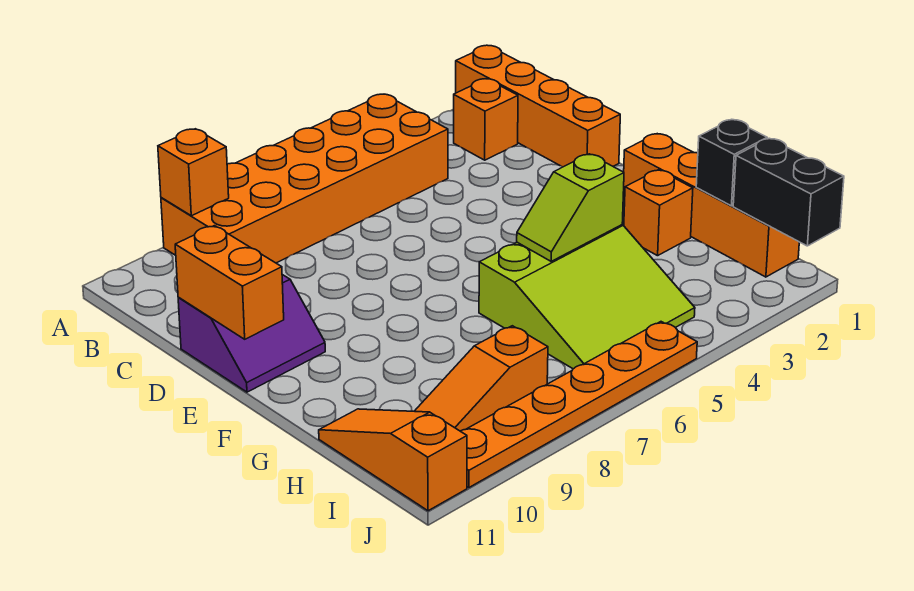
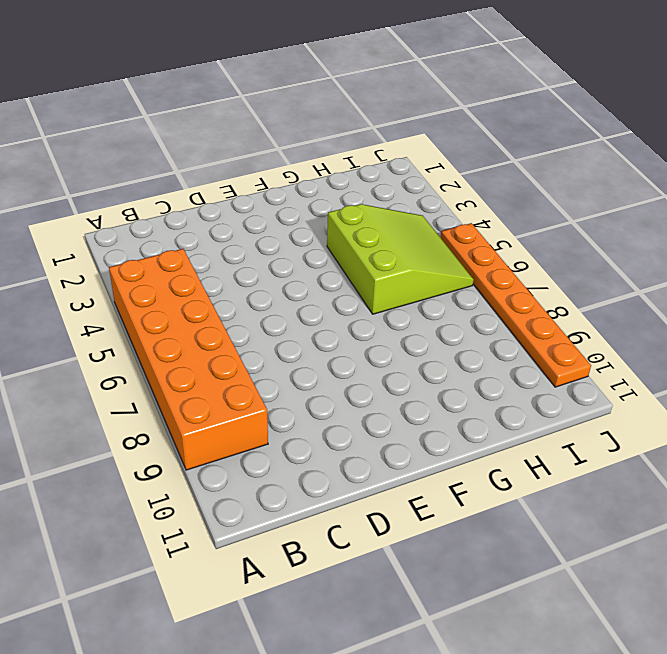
none -> orange brick A1:D1 level 1
none -> orange brick B2 level 1
none -> purple slope D10:E11 level 1 top D

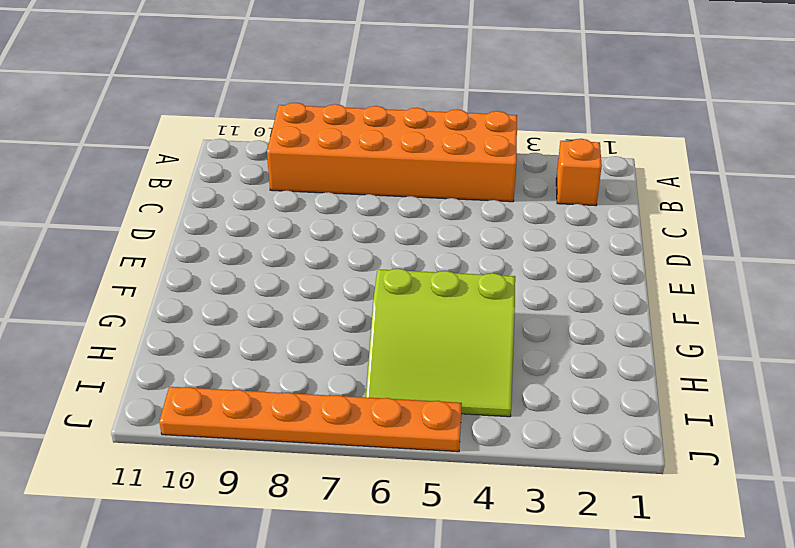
none -> orange brick A1:D1 level 1
none -> purple slope D10:E11 level 1 top D
none -> orange brick F1:I1 level 1

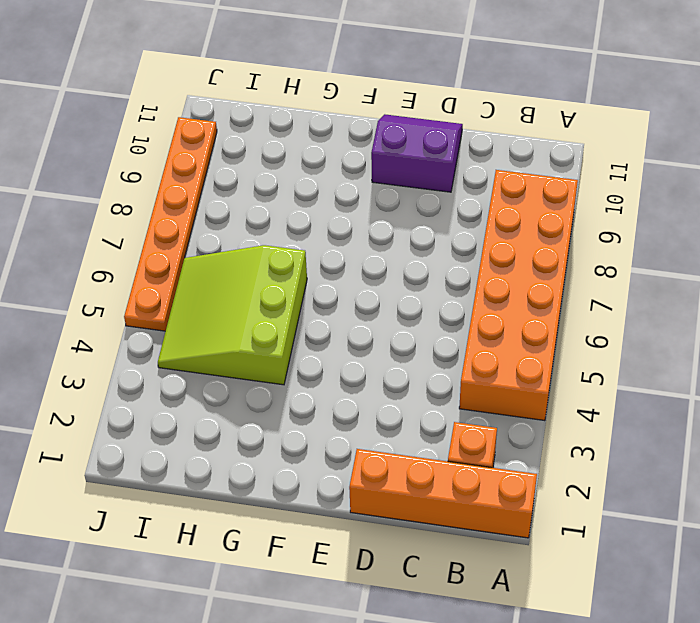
purple slope D10:E11 level 1 top 10 -> purple slope D10:E11 level 1 top D
none -> orange brick F1:I1 level 1
none -> orange brick G2 level 1
none -> orange slope H11:J11 level 1 top J

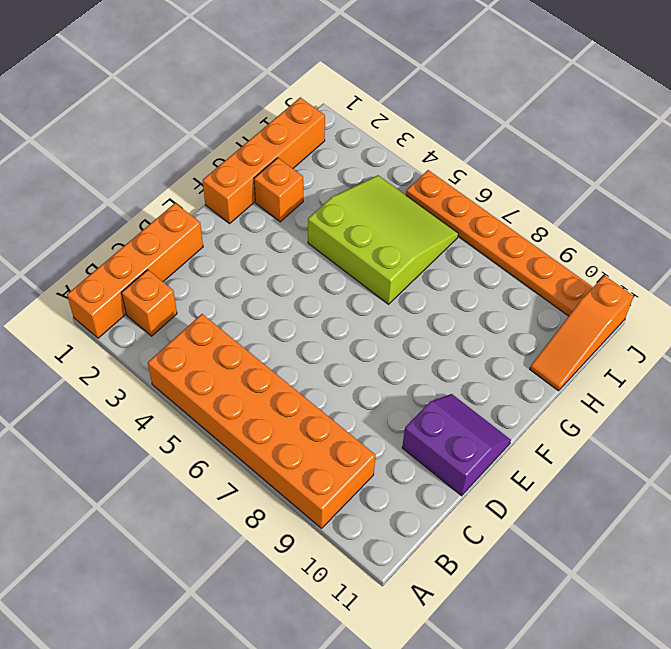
none -> orange slope I8:I10 level 1 top 8
none -> orange brick A9 level 2
none -> orange brick D11:E11 level 2

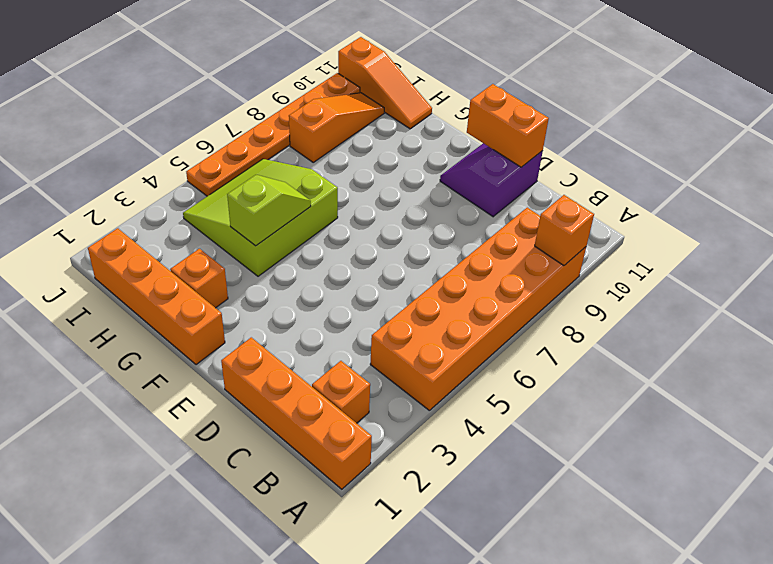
none -> black brick H1 level 2
none -> black brick I1:J1 level 2

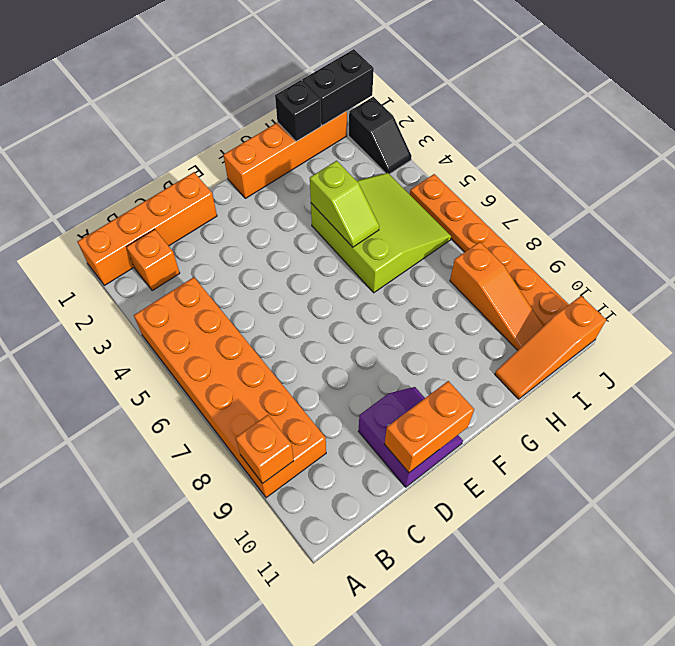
black slope J2:J3 level 1 top 2 -> none
none -> orange brick G2 level 1

